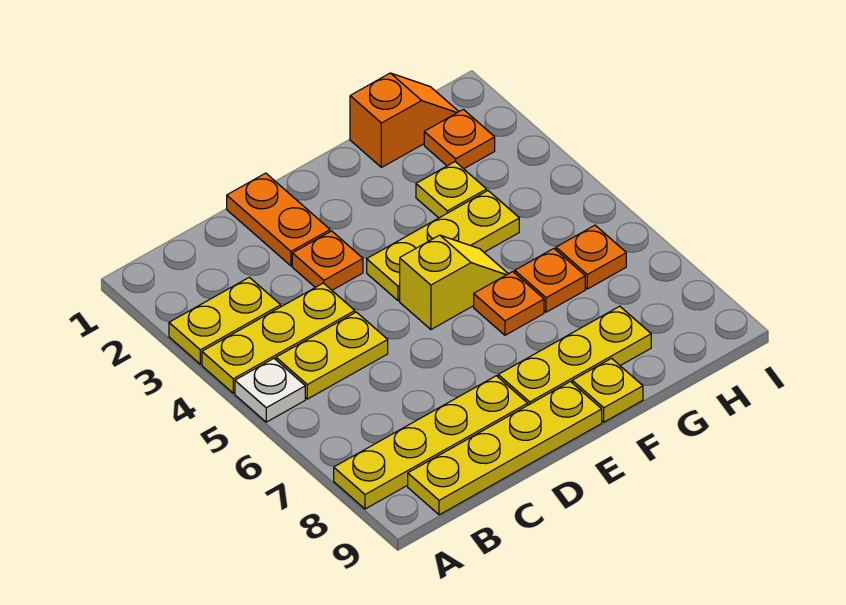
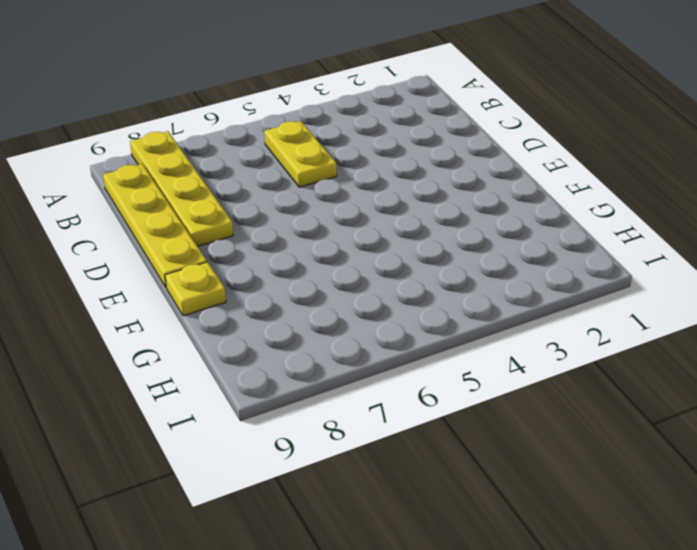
none -> yellow plate A3:B3 level 1
none -> yellow plate A4:C4 level 1
none -> white plate A5 level 1

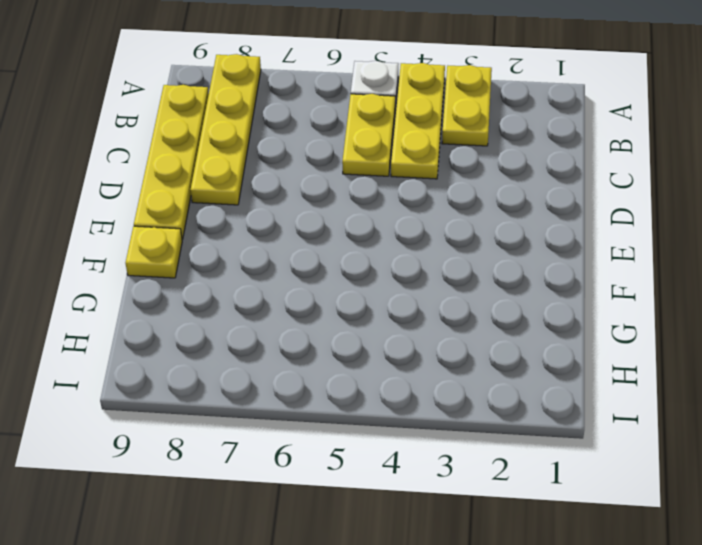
none -> orange plate D1:D2 level 1
none -> orange plate D3 level 1
none -> yellow plate E4:G4 level 1

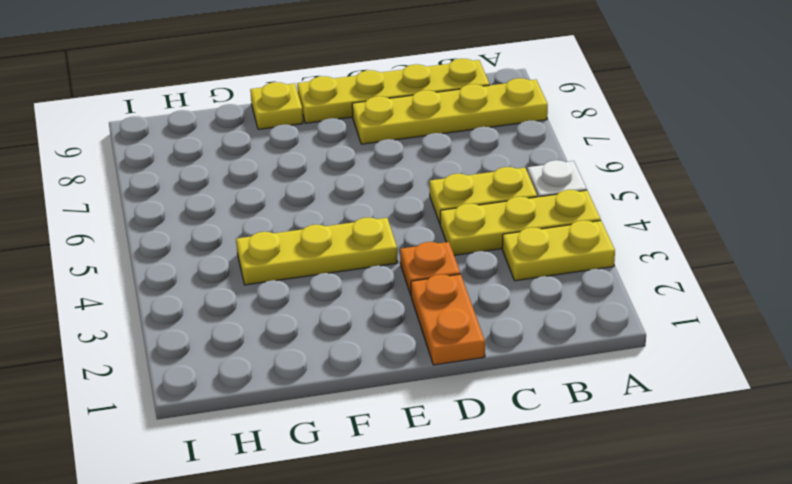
none -> yellow slope E5:F5 level 1 top E
none -> yellow plate E8:G8 level 1
none -> orange plate F6 level 1

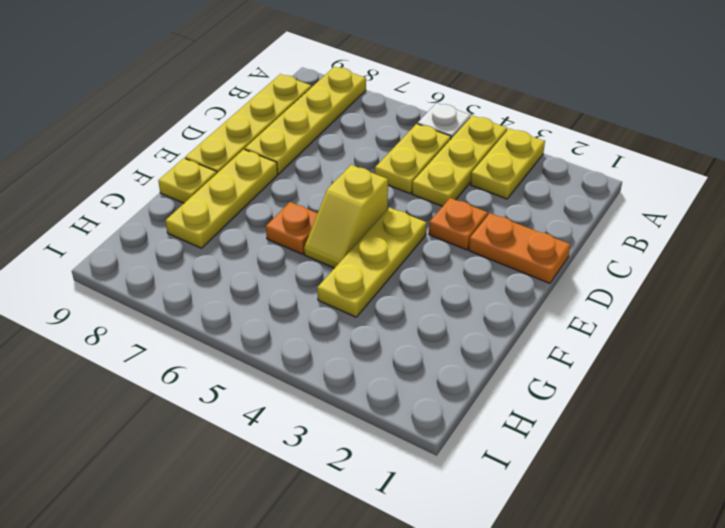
none -> orange slope G1:H1 level 1 top G
none -> yellow plate G3 level 1
none -> orange plate G6 level 1

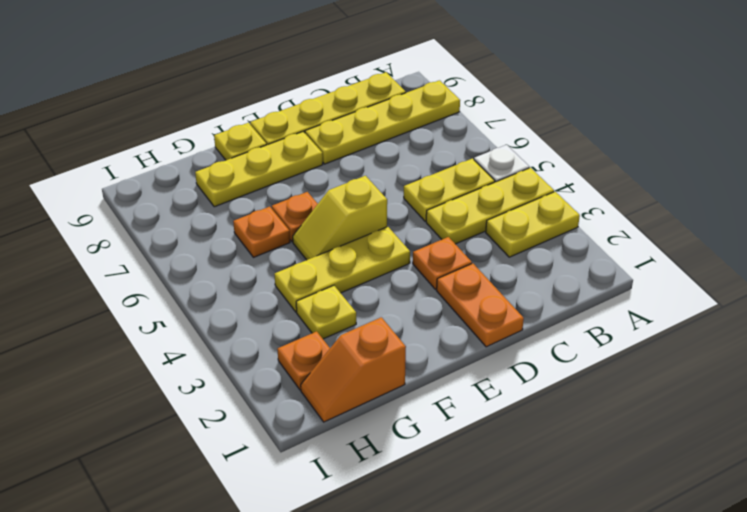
none -> orange plate H6 level 1

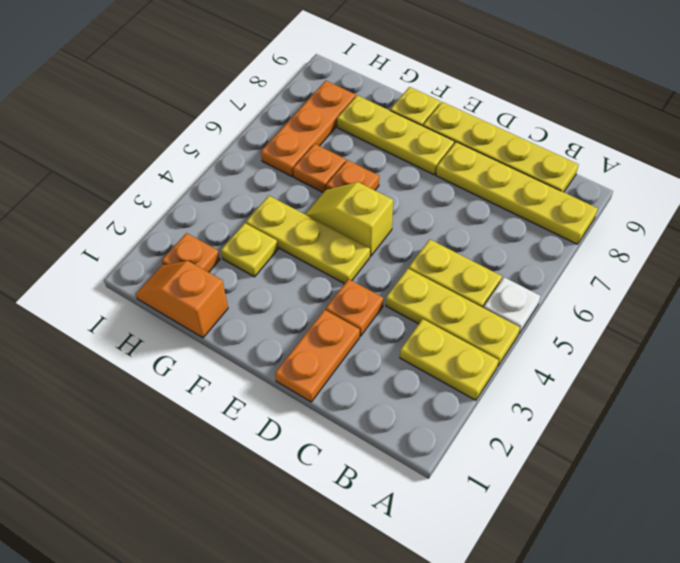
orange plate H6:H8 level 1 -> orange plate H6 level 1

